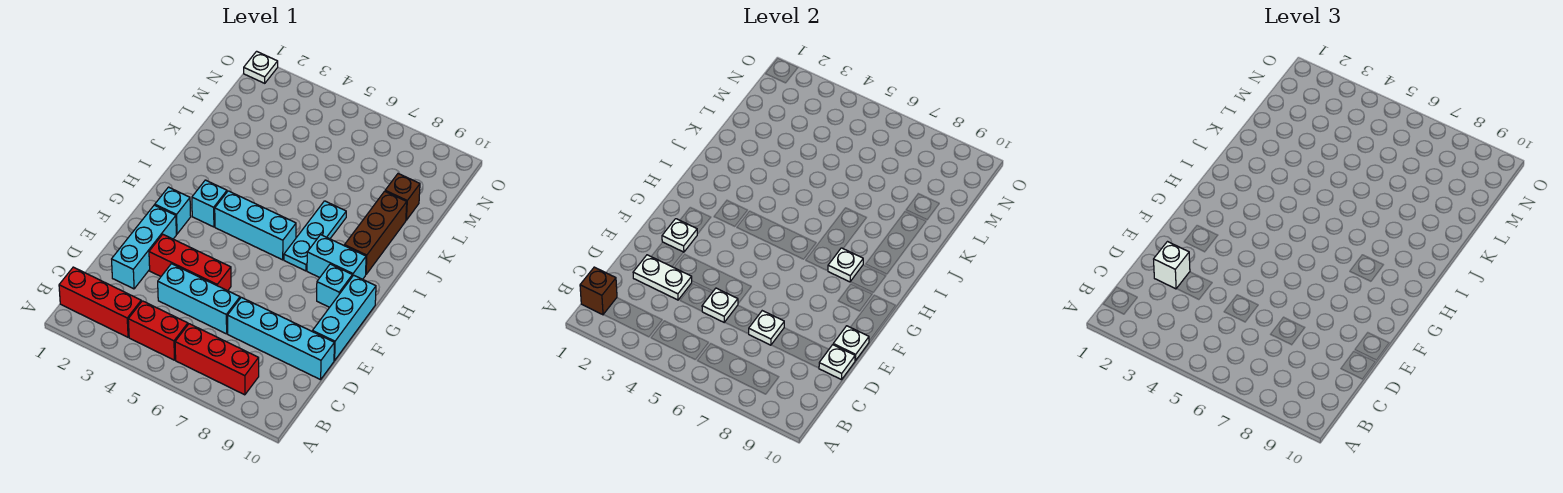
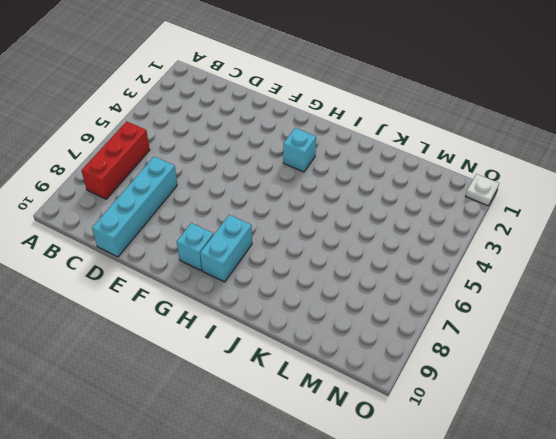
none -> red brick B1:B3 level 1
none -> red brick B4:B5 level 1
none -> cyan brick D2:F2 level 1

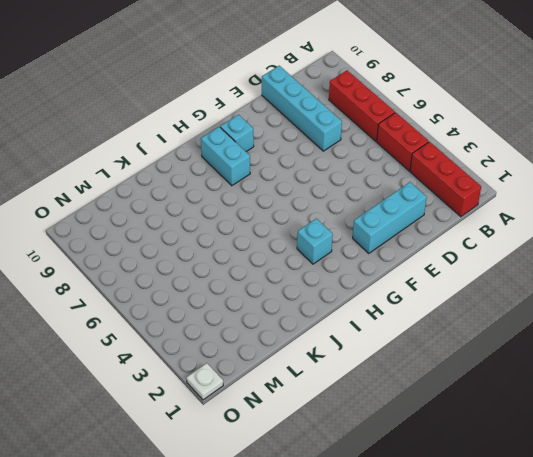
none -> cyan brick D4:D6 level 1
none -> red brick E3:E5 level 1
none -> cyan brick E10:G10 level 1

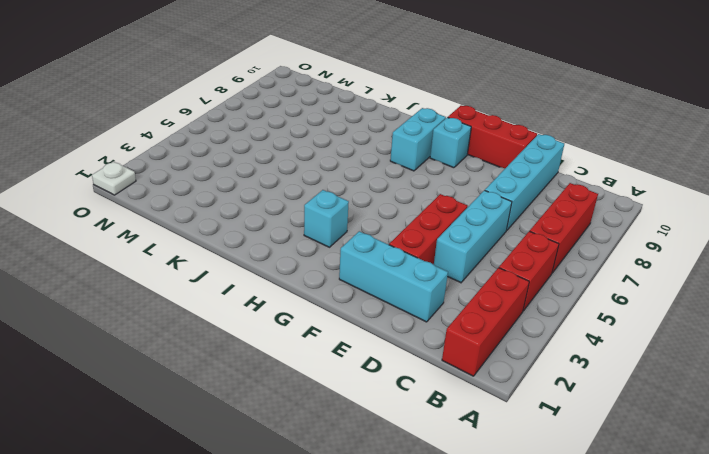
red brick E10:G10 level 1 -> cyan brick E10:G10 level 1
none -> cyan brick G2 level 1
none -> cyan brick H4:H6 level 1
none -> cyan plate H7:J7 level 1

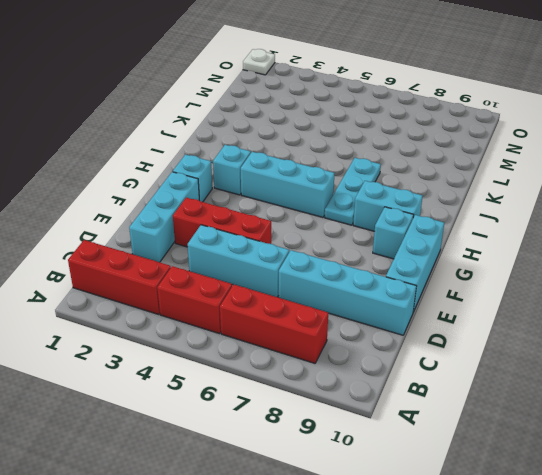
none -> brown brick I9:K9 level 1
none -> brown brick L9 level 1
none -> brown brick B1 level 2

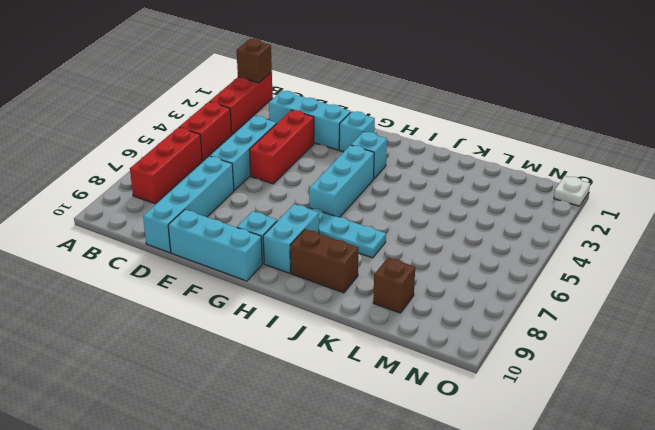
brown brick I9:J9 level 1 -> brown brick I9:K9 level 1
none -> white plate D2:D3 level 2
none -> white plate D5 level 2
none -> white plate D7 level 2

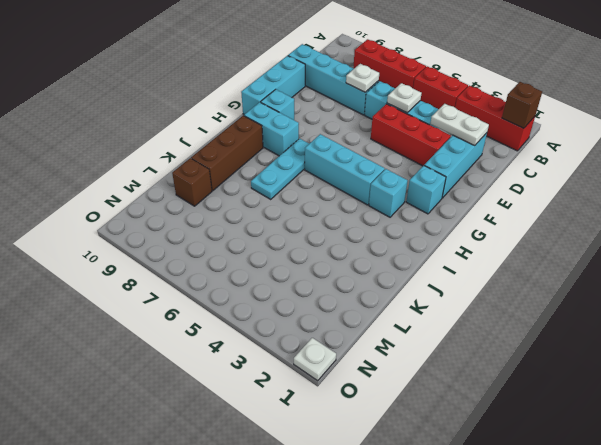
none -> white plate D10 level 2
none -> white plate E10 level 2
none -> white plate F2 level 2

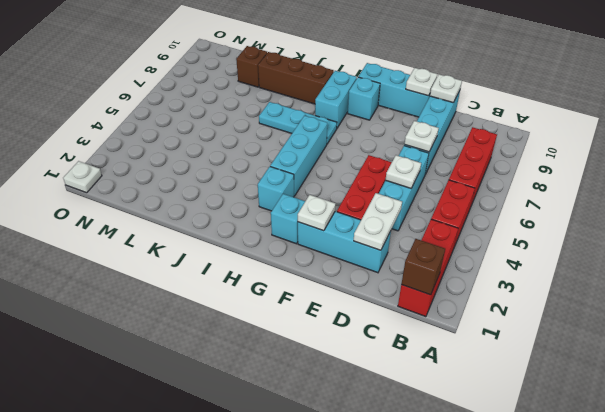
none -> white plate H8 level 2
none -> white brick D2 level 3

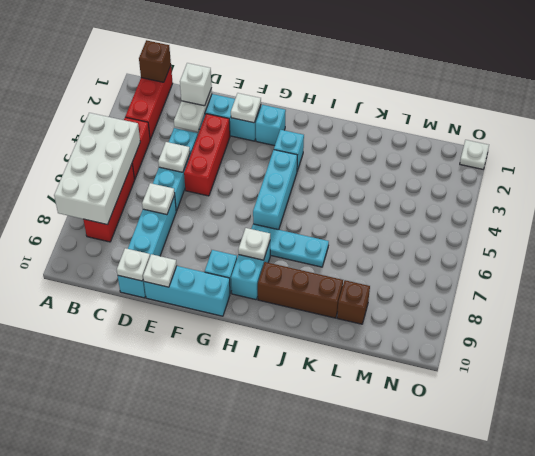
white brick A5:B8 level 2 -> none

